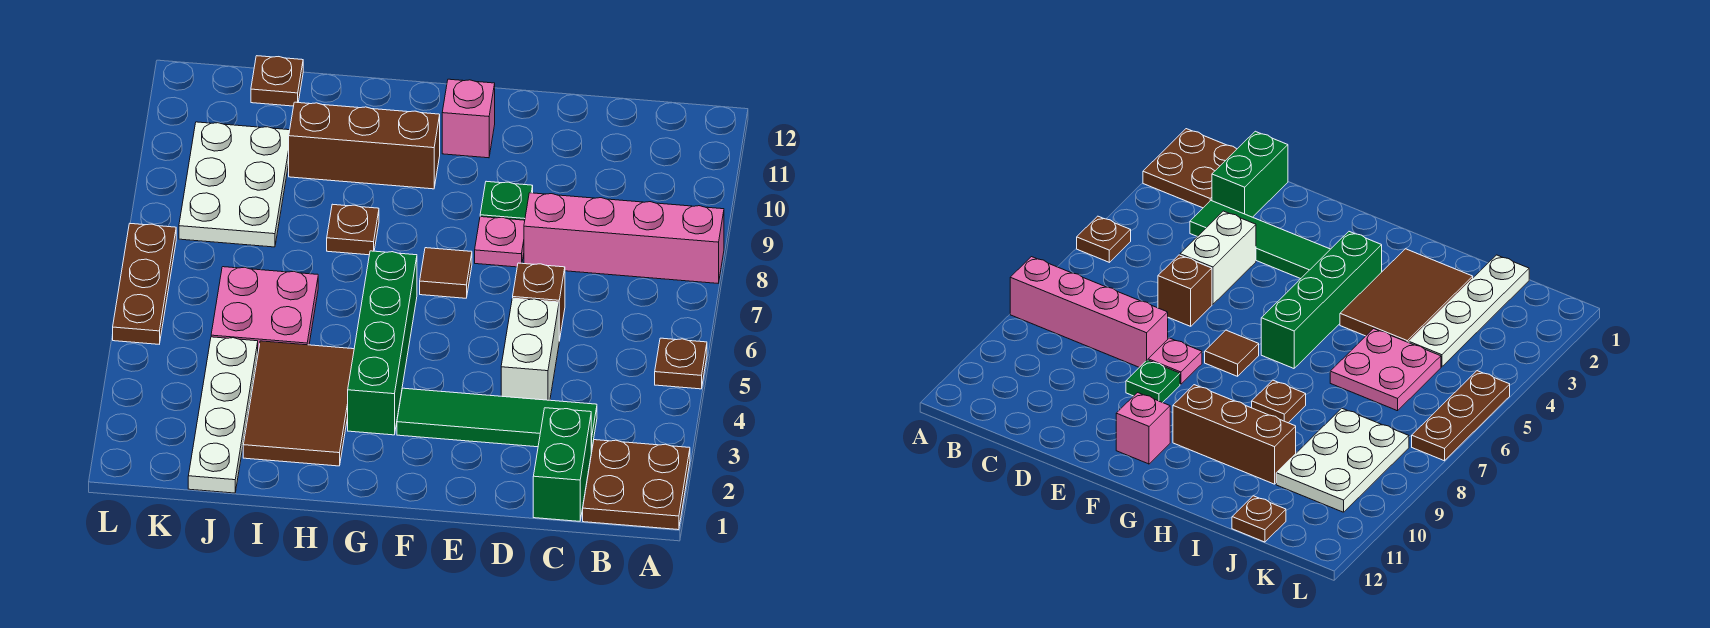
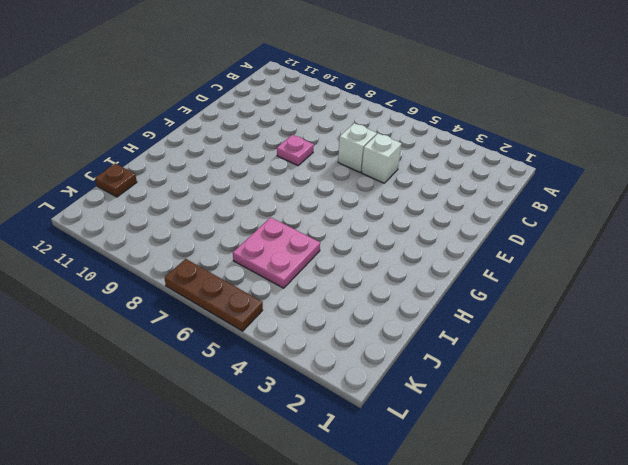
white brick D5 level 1 -> white brick D4:D5 level 1
white brick D6 level 1 -> brown brick D6 level 1
none -> brown plate A1:B2 level 1
none -> brown plate A5 level 1
none -> pink brick A8:D8 level 1

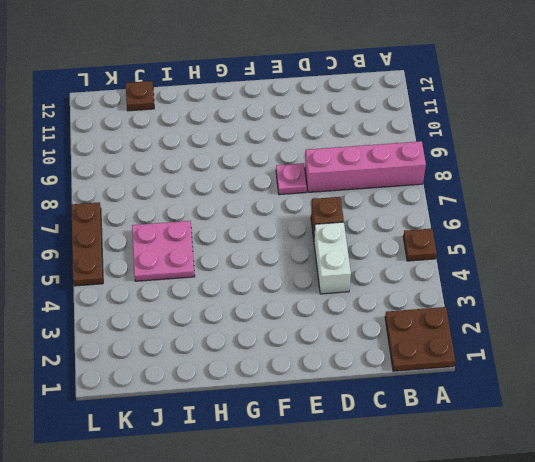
none -> green brick C1:C2 level 1
none -> green tile C3:F3 level 1
none -> green plate E9 level 1

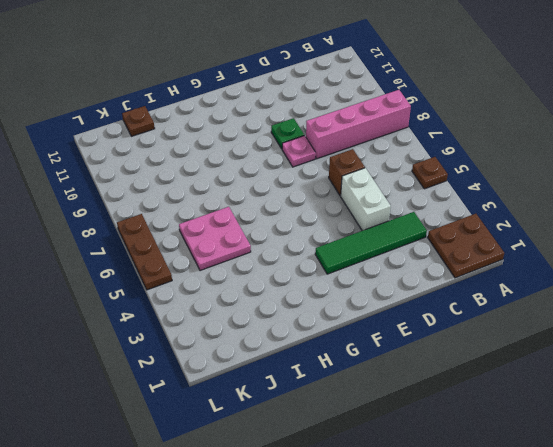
none -> green brick C1:C2 level 1
none -> brown tile F7 level 1
none -> pink brick F11 level 1

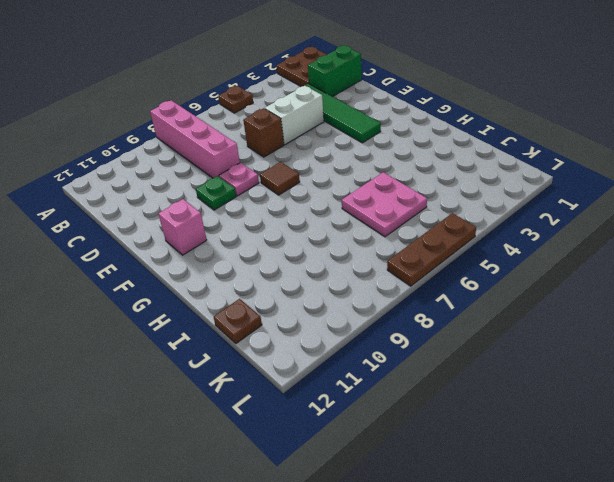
none -> green brick G3:G6 level 1
none -> brown brick G10:I10 level 1
none -> brown tile H2:I4 level 1

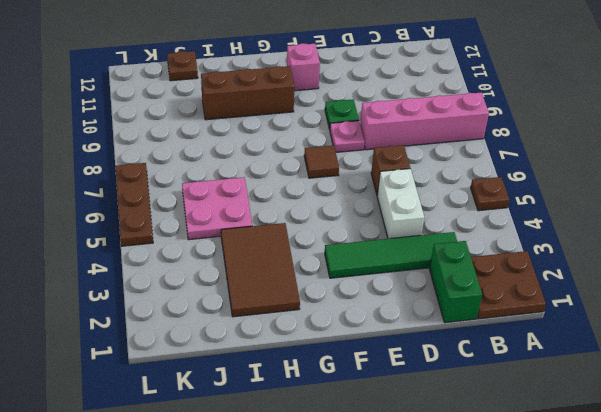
none -> green brick G3:G6 level 1
none -> brown plate H8 level 1
none -> white plate J1:J4 level 1

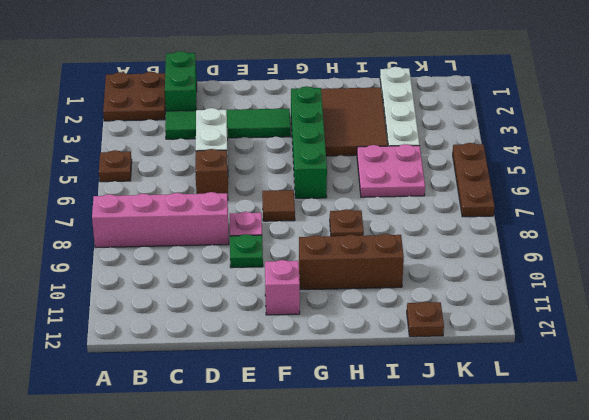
none -> white plate J8:K10 level 1

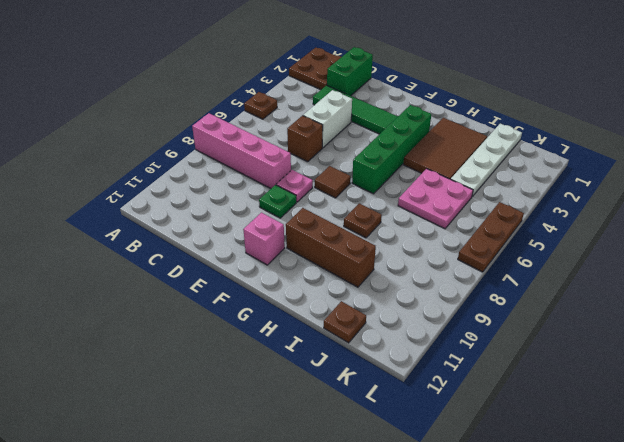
none -> white plate J8:K10 level 1

